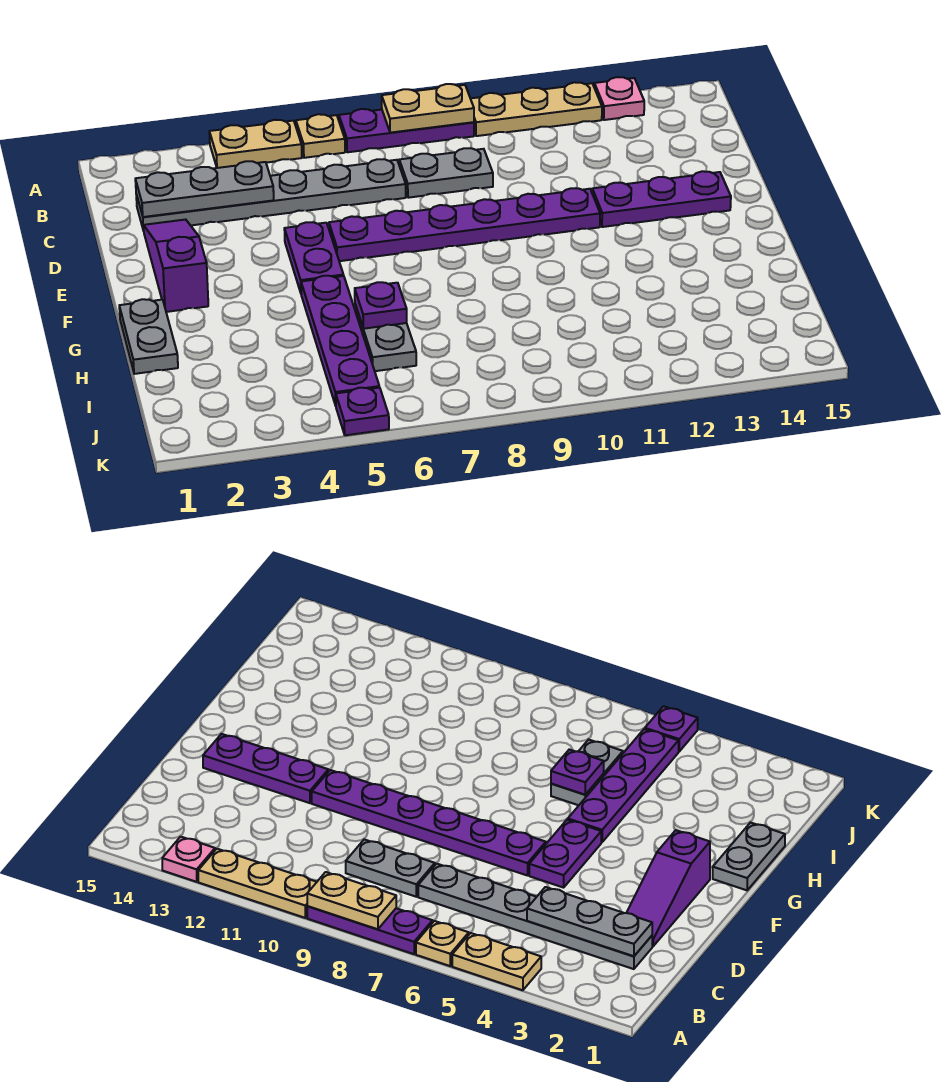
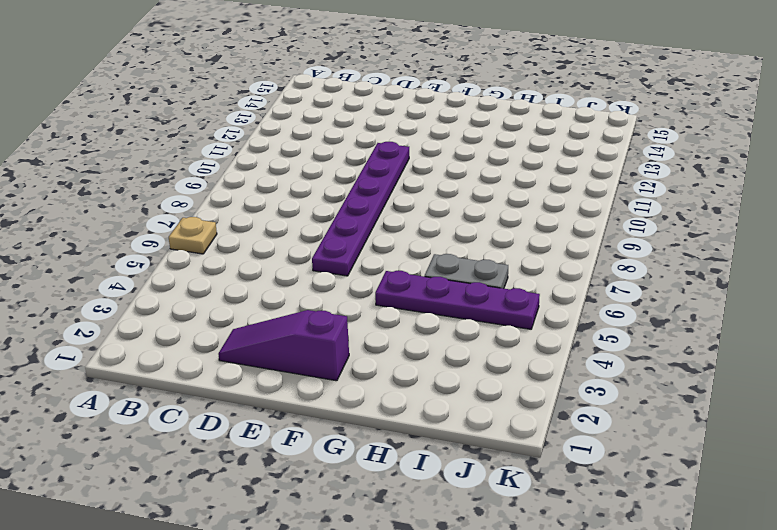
none -> tan plate A4:A5 level 1
none -> purple plate A7:A9 level 1
none -> tan plate A10:A12 level 1

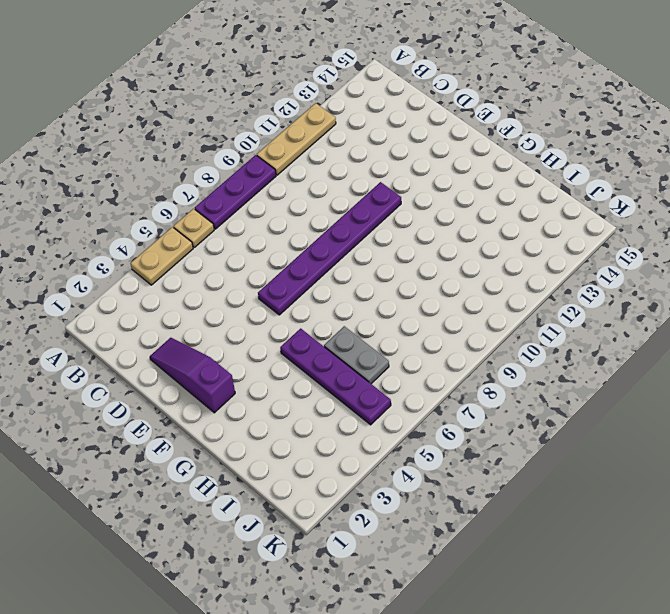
none -> pink plate A13 level 1
none -> grey plate C2:C7 level 1
none -> grey plate C8:C9 level 1

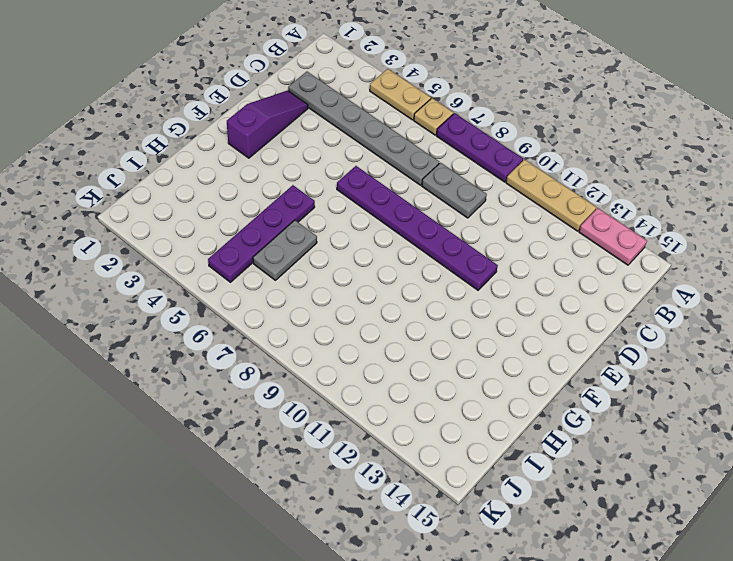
pink plate A13:A14 level 1 -> pink plate A13 level 1
none -> purple plate E5:F5 level 1
none -> purple plate E12:E14 level 1
none -> grey plate G1:H1 level 1

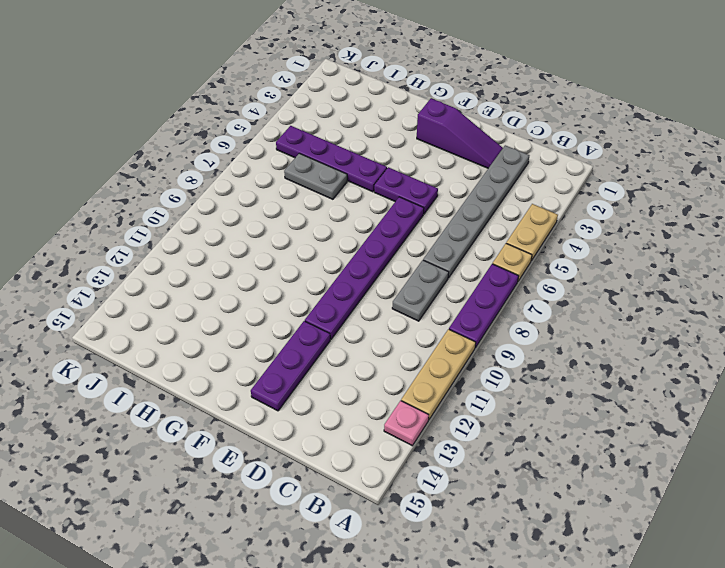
none -> grey plate G1:H1 level 1
none -> purple plate K5 level 1
none -> tan plate A8:A9 level 2

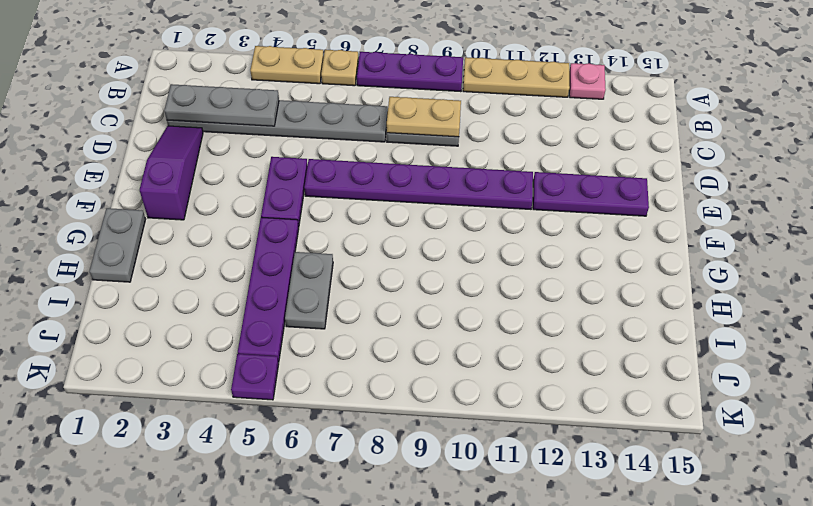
tan plate C8:C9 level 2 -> tan plate A8:A9 level 2
none -> purple plate H6 level 2

